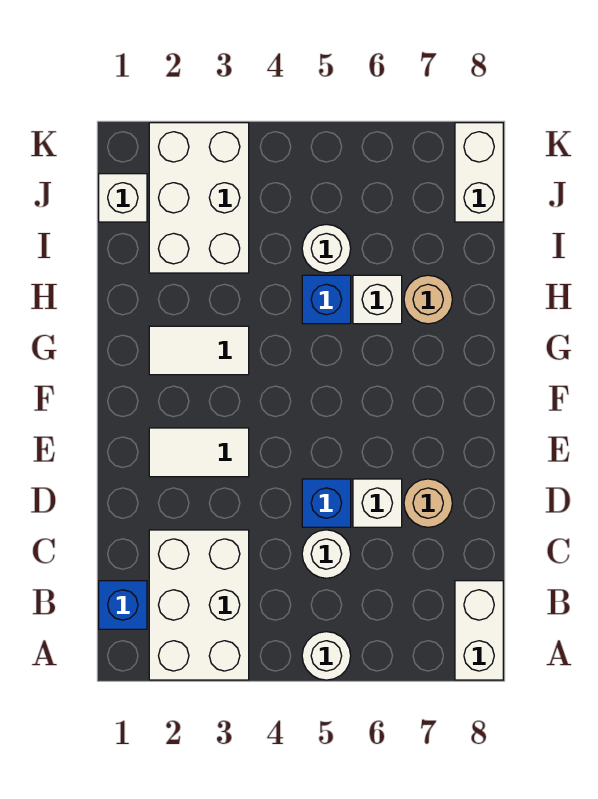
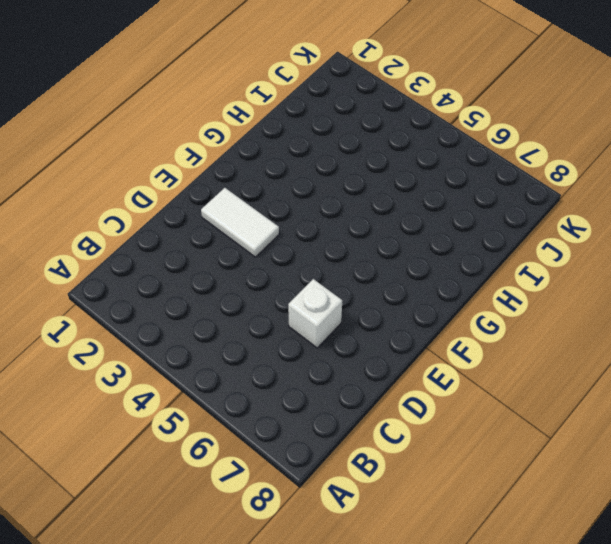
none -> white brick A2:C3 level 1
none -> white round brick A5 level 1
none -> white brick A8:B8 level 1

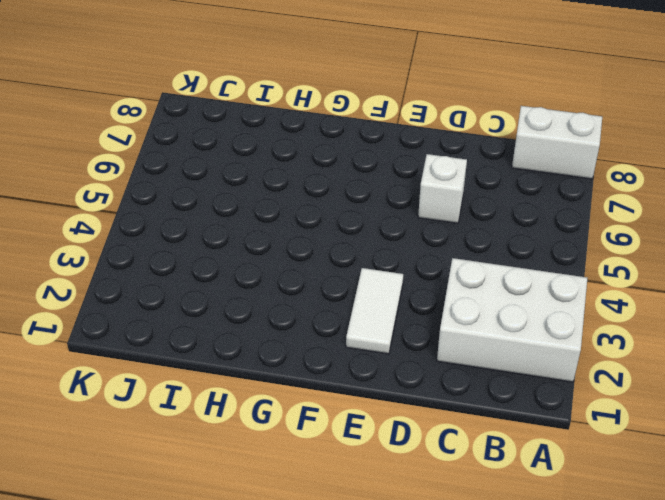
none -> white round brick A5 level 1
none -> blue brick B1 level 1
none -> white round brick C5 level 1

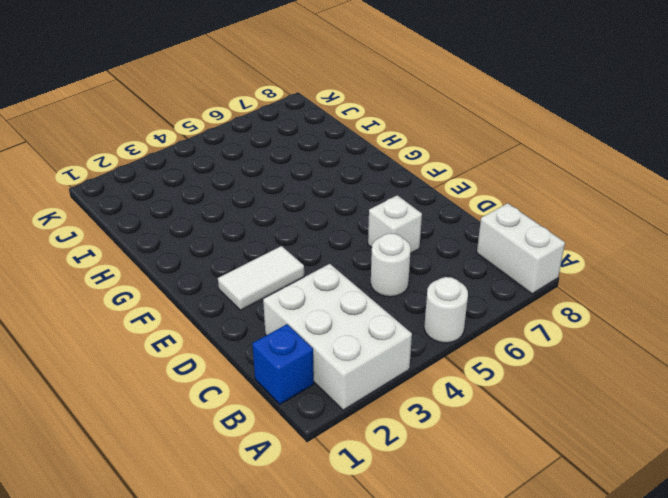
none -> blue brick D5 level 1
none -> tan round brick D7 level 1
none -> white tile G2:G3 level 1

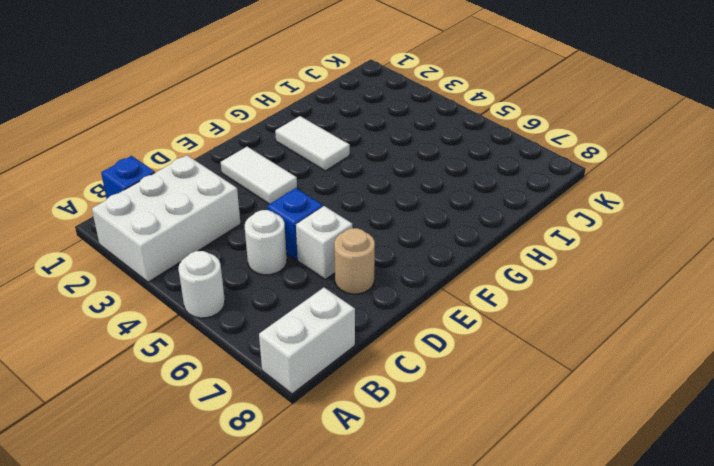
none -> blue brick H5 level 1
none -> white brick H6 level 1
none -> tan round brick H7 level 1

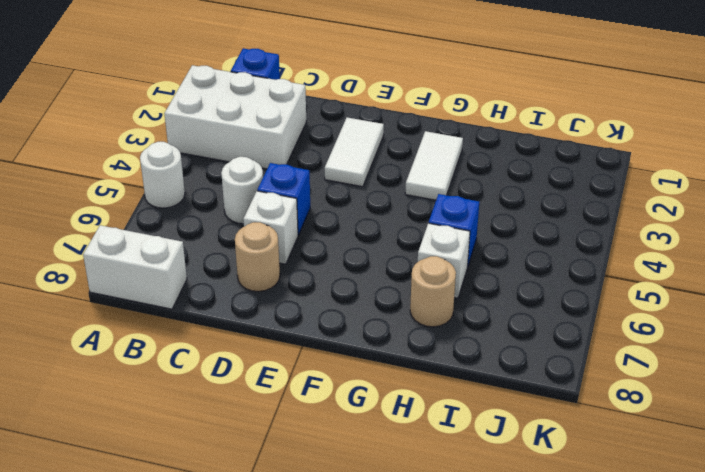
none -> white brick I2:K3 level 1
none -> white round brick I5 level 1
none -> white brick J1 level 1

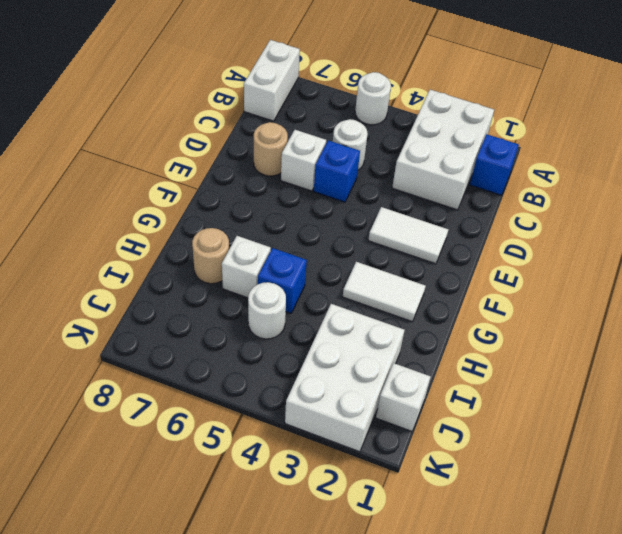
none -> white brick J8:K8 level 1

